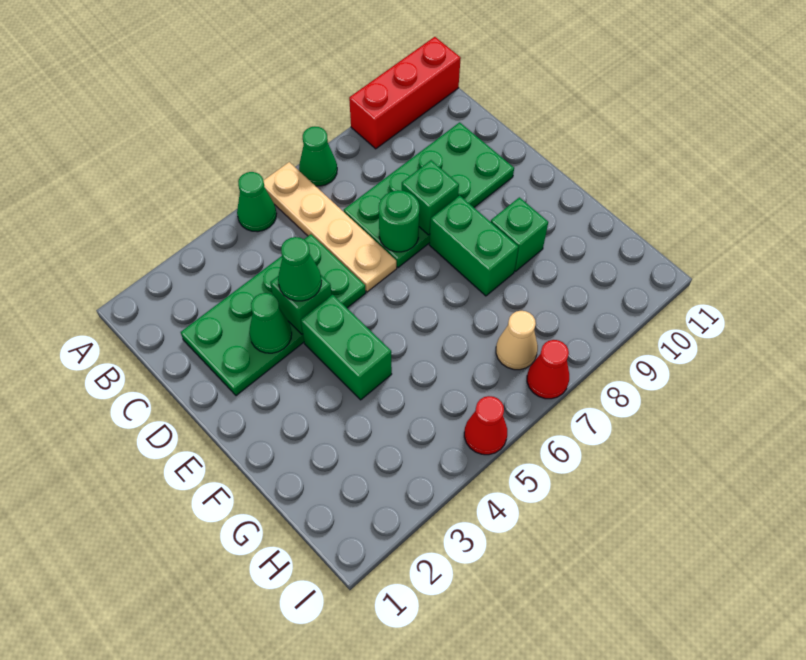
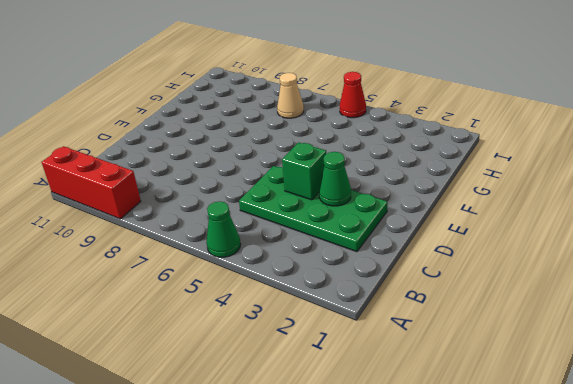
none -> tan plate A6:D6 level 1
none -> green cone A7 level 1
none -> green plate C7:D10 level 1

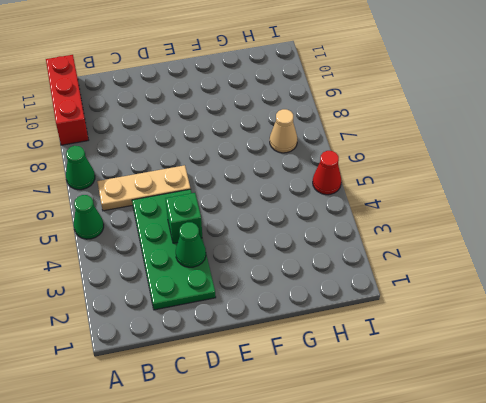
tan plate B6:D6 level 1 -> tan plate A6:D6 level 1
none -> green plate C7:D10 level 1
none -> green brick E4:F4 level 1
none -> green brick E8:F8 level 1

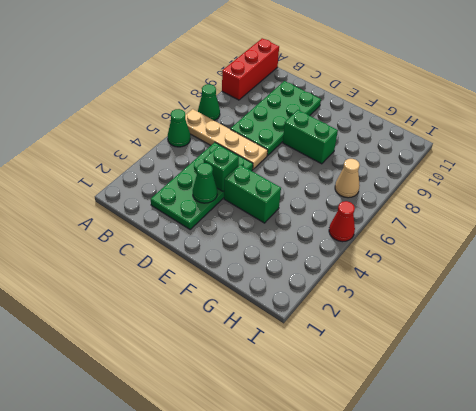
none -> green brick F9 level 1
none -> red cone I7 level 1
none -> green round brick D7 level 2

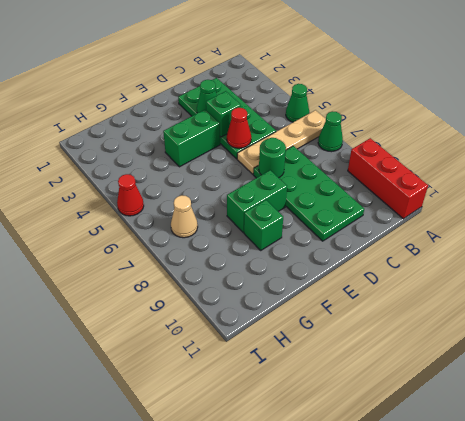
red cone D5 level 2 -> red cone I7 level 1
none -> green brick D8 level 2
none -> green cone D4 level 3

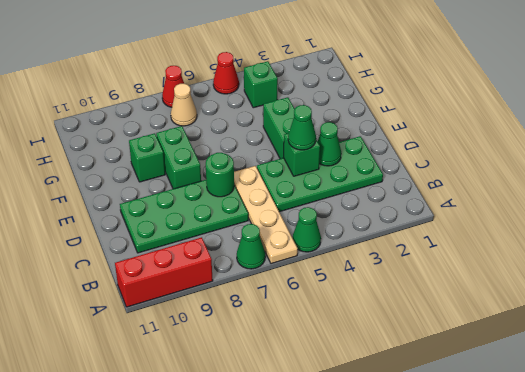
green brick H4 level 1 -> green brick D8 level 2

